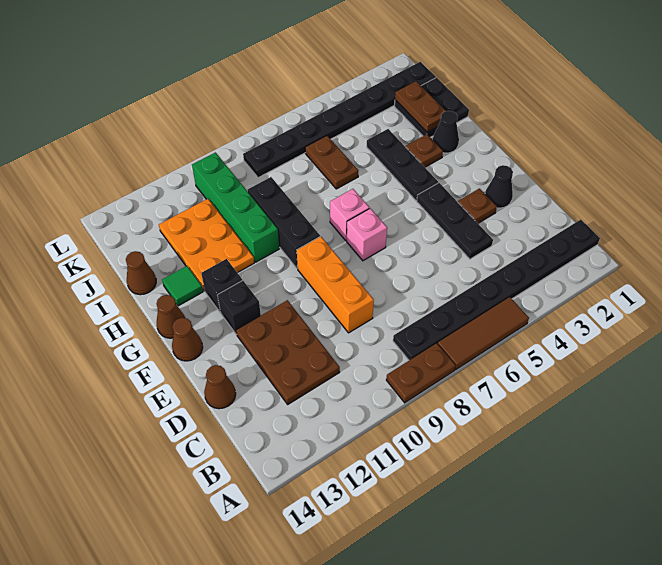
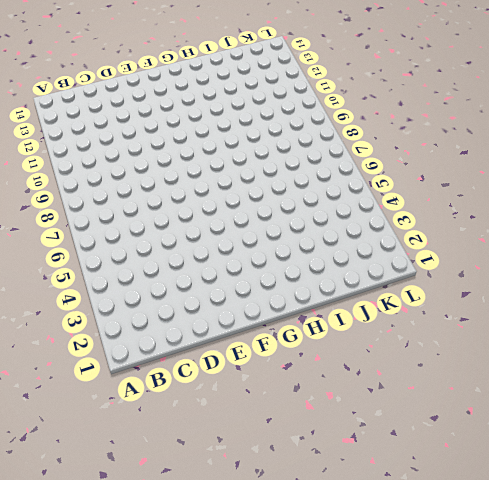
none -> brown tile A5:A7 level 1
none -> brown plate A8:A9 level 1
none -> black plate B1:B8 level 1

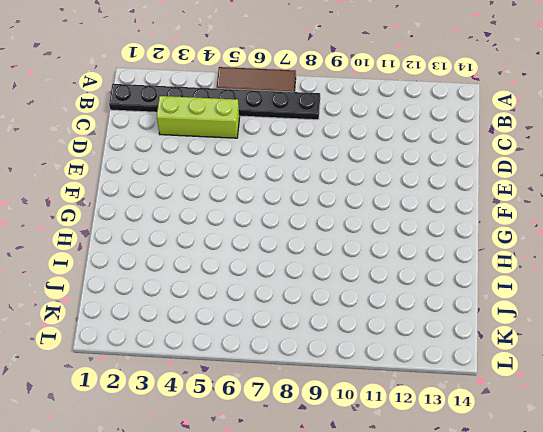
lime brick C3:C5 level 1 -> none
none -> brown plate A8:A9 level 1
none -> brown plate C11:E12 level 1
none -> black plate D4:F4 level 1

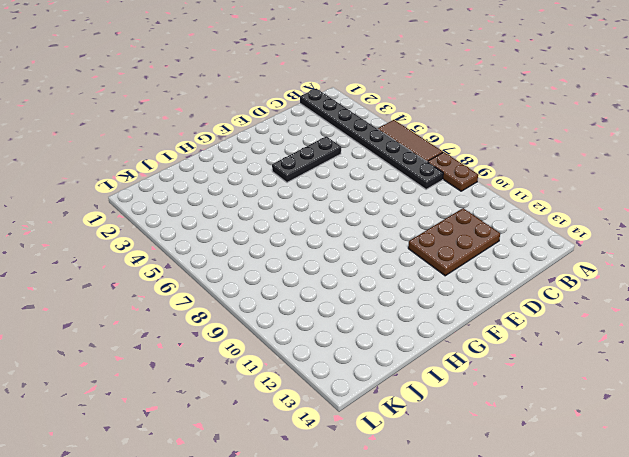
none -> orange brick D9:F9 level 1
none -> brown cone D14 level 1
none -> black cone E2 level 1

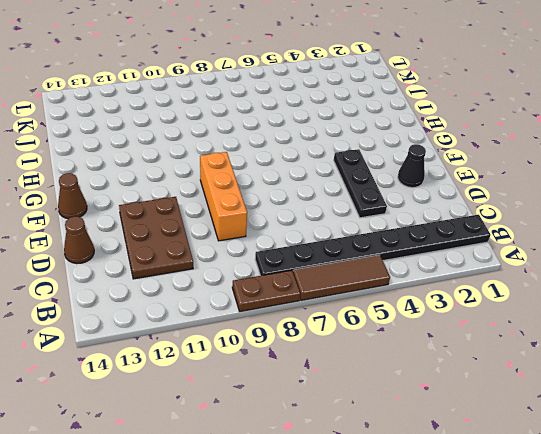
none -> brown plate E3 level 1
none -> pink brick F7 level 1
none -> black brick F12 level 1

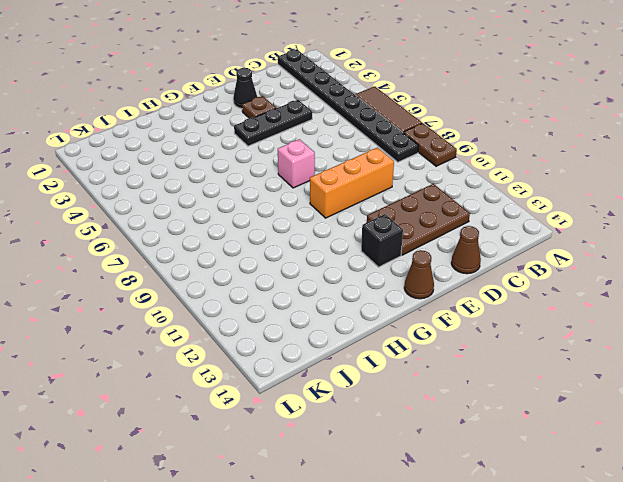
none -> black plate G4:I4 level 1
none -> pink brick G7 level 1
none -> black brick G9:I9 level 1

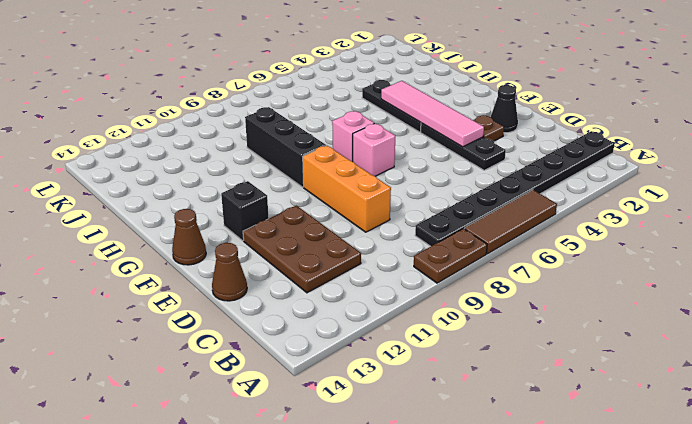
pink tile E4:H4 level 2 -> none
none -> black brick G12 level 1
none -> brown cone G14 level 1
none -> black cone H2 level 1

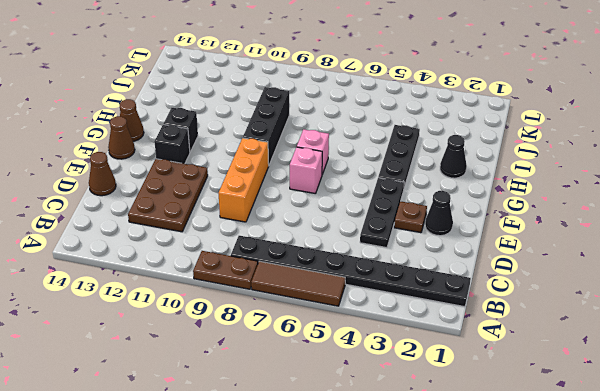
none -> brown plate H3 level 1
none -> green brick H10:K10 level 1
none -> orange plate H11:J12 level 1

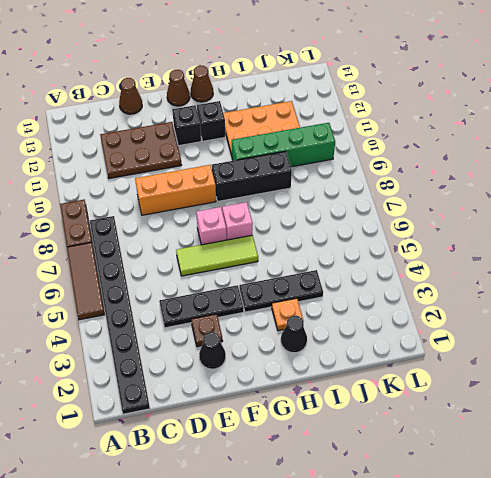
lime tile E6:G6 level 1 -> none
orange plate H3 level 1 -> brown plate H3 level 1
none -> green tile H13 level 1
none -> black plate I1:J2 level 1
none -> brown plate I6:J6 level 1

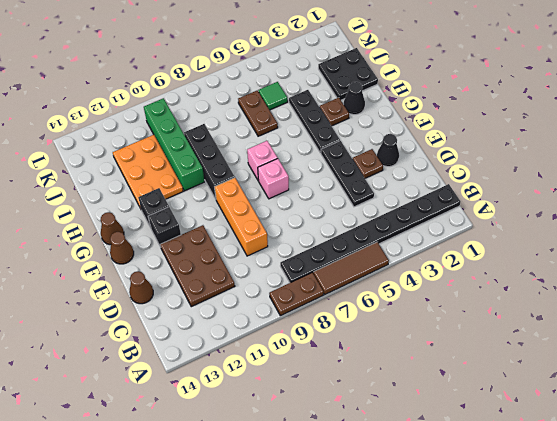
green tile J5 level 1 -> green tile H13 level 1
none -> brown cone I14 level 1
none -> black plate K1:K8 level 1
none -> brown plate I2:J2 level 2

